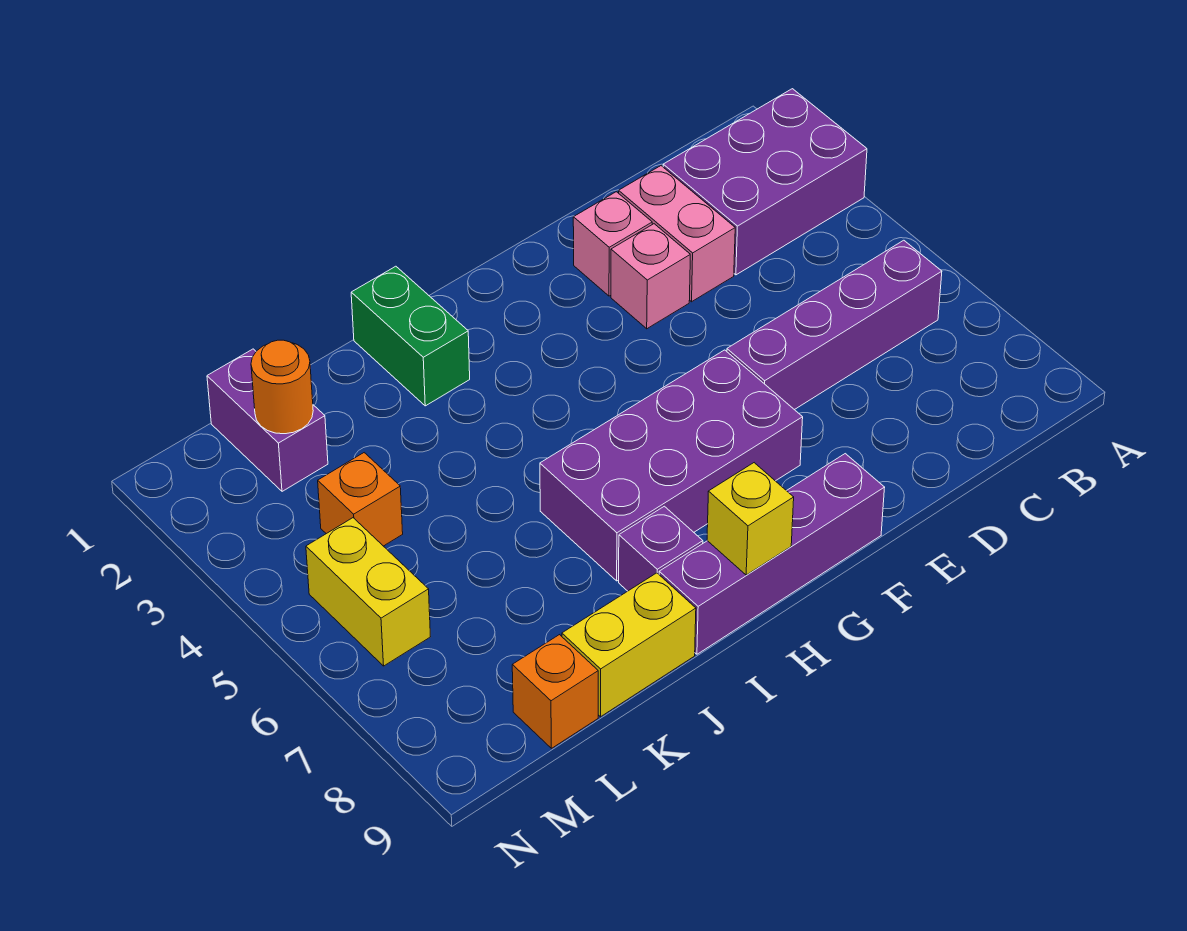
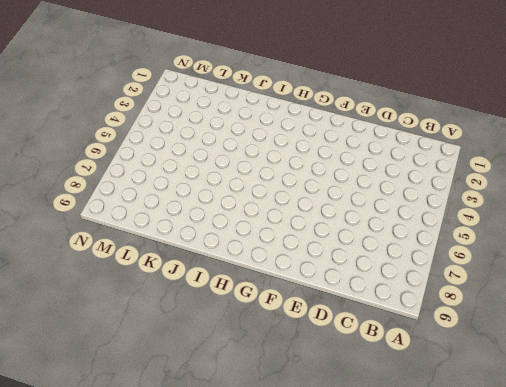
none -> purple brick A2:C3 level 1
none -> purple brick B6:E6 level 1
none -> pink brick D2:D3 level 1

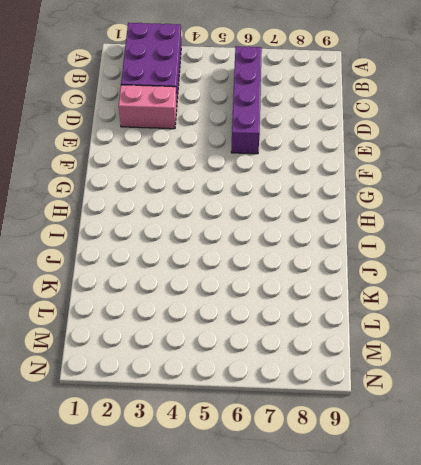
none -> pink brick E2 level 1
none -> pink brick E3 level 1
none -> purple brick F6:I7 level 1

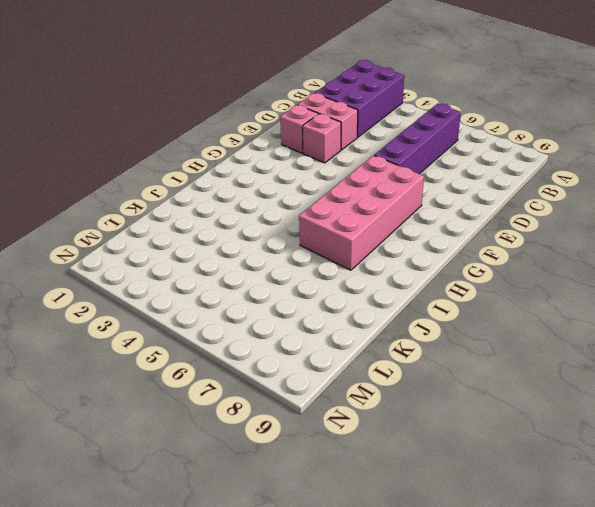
pink brick F6:I7 level 1 -> purple brick F6:I7 level 1
none -> purple brick F9:I9 level 1
none -> green brick I1:I2 level 1
none -> purple brick I8 level 1

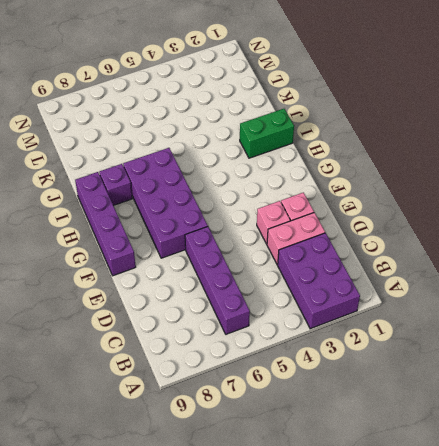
none -> yellow brick J9:K9 level 1
none -> purple brick L1:L2 level 1
none -> orange brick L4 level 1

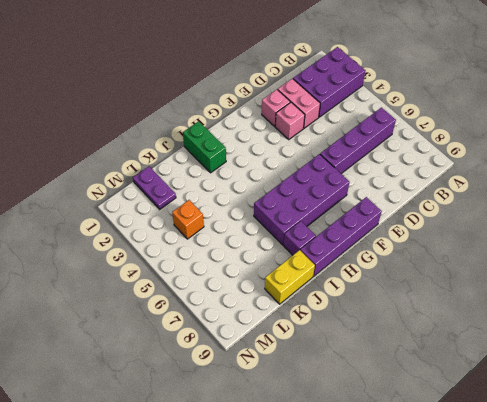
purple plate L1:L2 level 1 -> purple brick L1:L2 level 1
none -> orange brick L9 level 1
none -> yellow brick M5:M6 level 1
none -> yellow brick H9 level 2

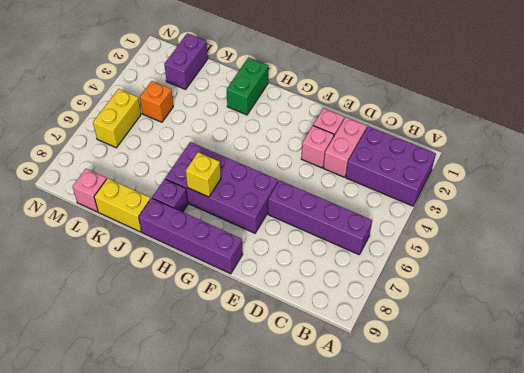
yellow brick H7 level 2 -> yellow brick H9 level 2
pink brick L9 level 1 -> orange brick L9 level 1
none -> orange round brick L2 level 2

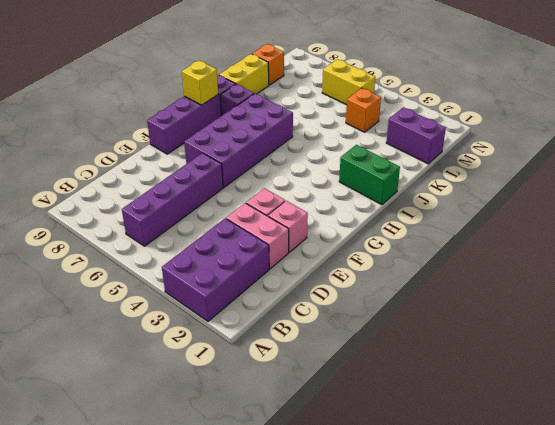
none -> orange round brick L2 level 2

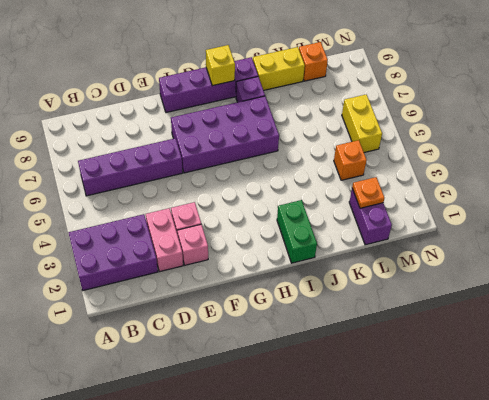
orange plate L2 level 2 -> orange round brick L2 level 2

